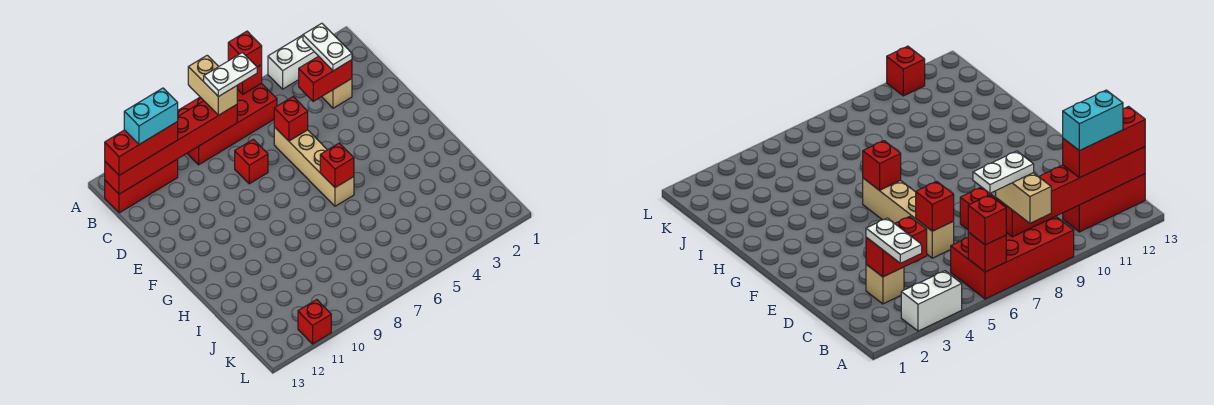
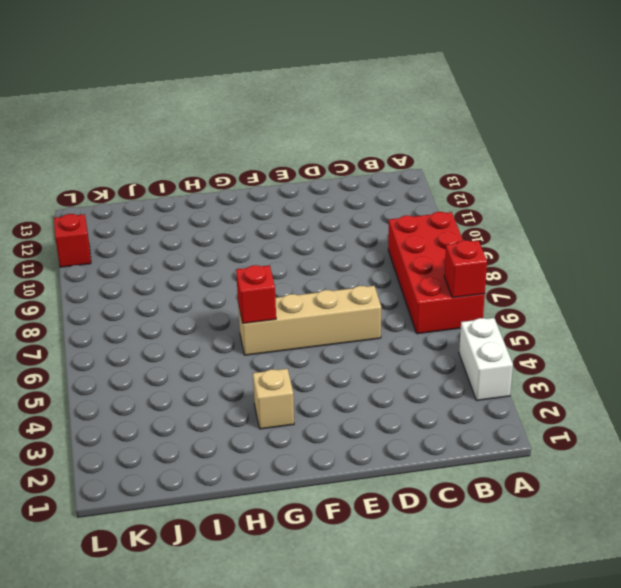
tan brick G3 level 1 -> tan brick C3 level 1
none -> red brick B11:B13 level 1
none -> red brick D8 level 1
none -> red brick B8:B13 level 2

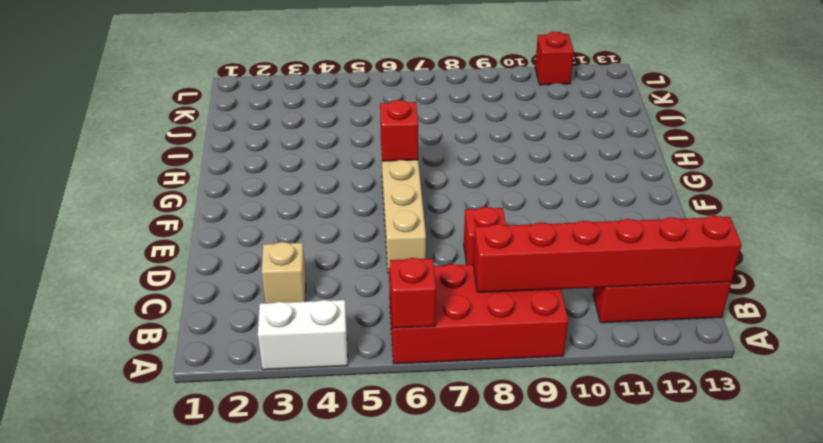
none -> red brick C3:C4 level 2
none -> red brick D6 level 2
none -> red brick A6 level 3

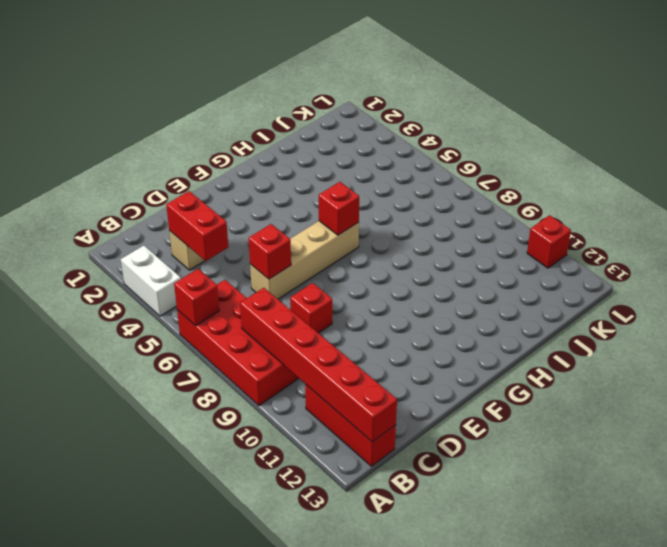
none -> red brick A6 level 3
none -> tan brick A8:B8 level 3
none -> white plate B3:C3 level 3

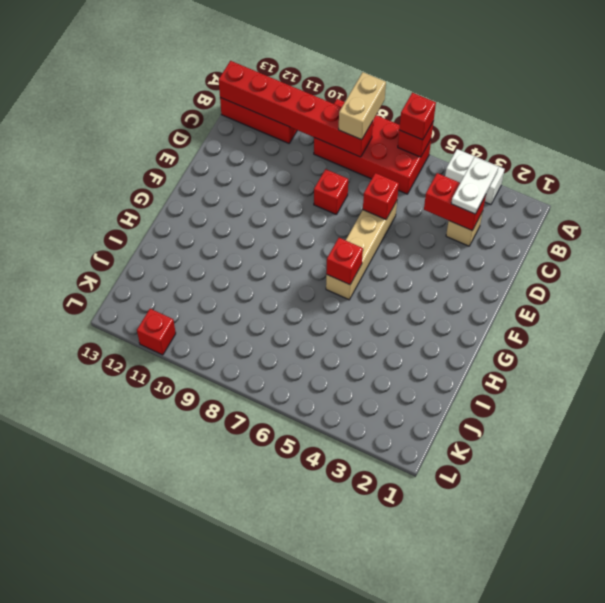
none -> red brick B11:B13 level 3
none -> white plate B7:B8 level 4
none -> cyan brick B11:B12 level 4

